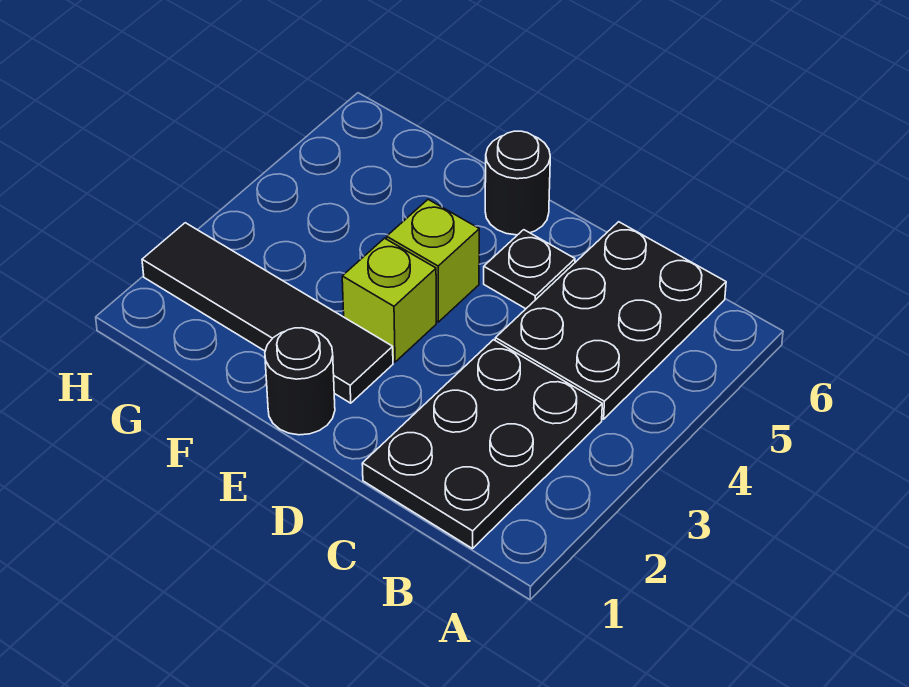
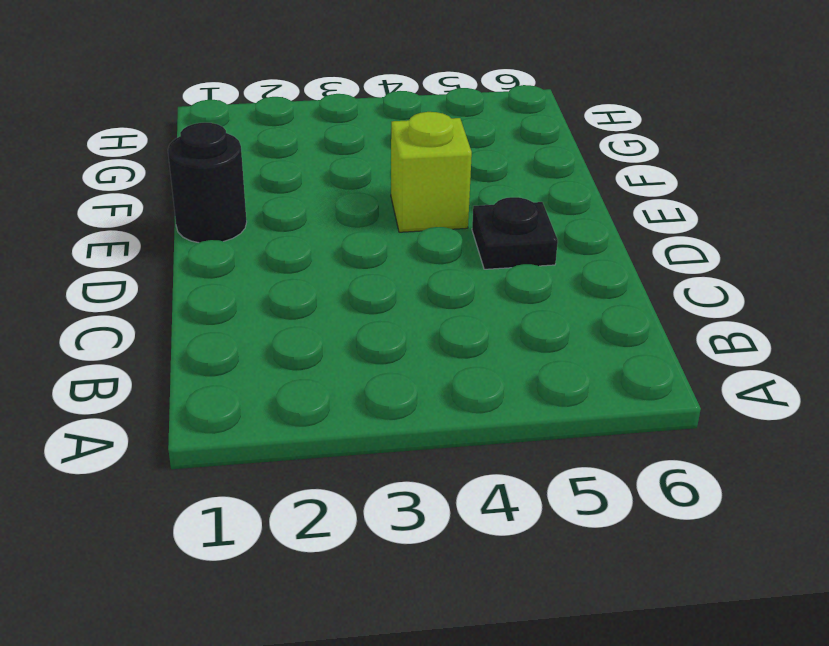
none -> black plate B1:C3 level 1
none -> black plate B4:C6 level 1

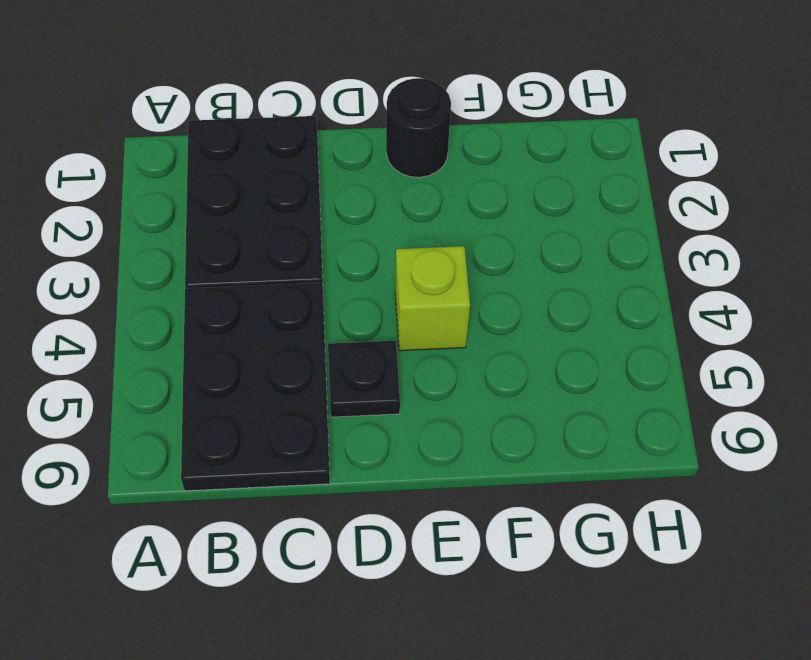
none -> black tile E2:H2 level 1
none -> lime brick E3 level 1

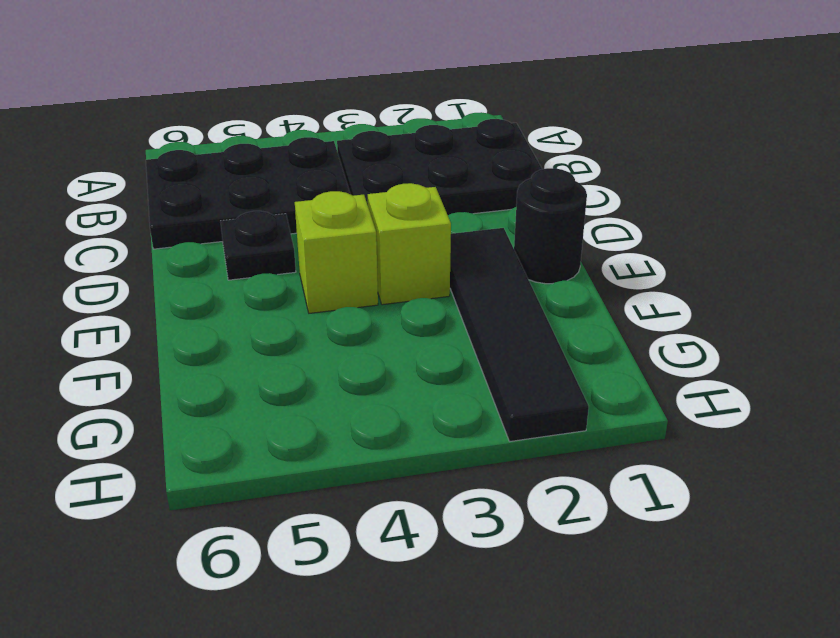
none -> black round brick E6 level 1

